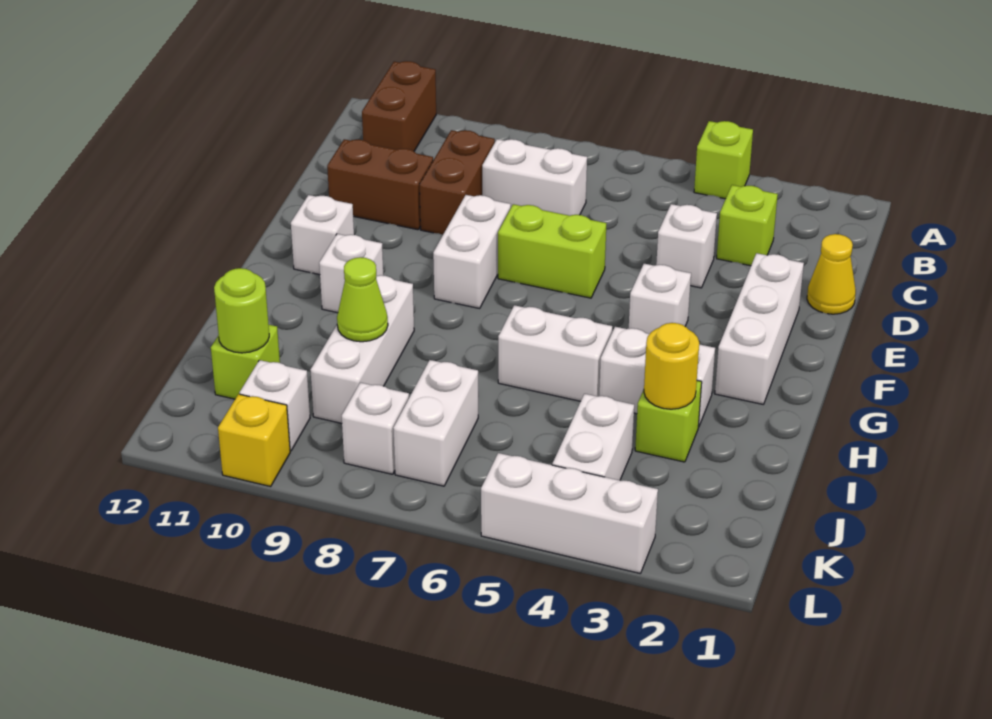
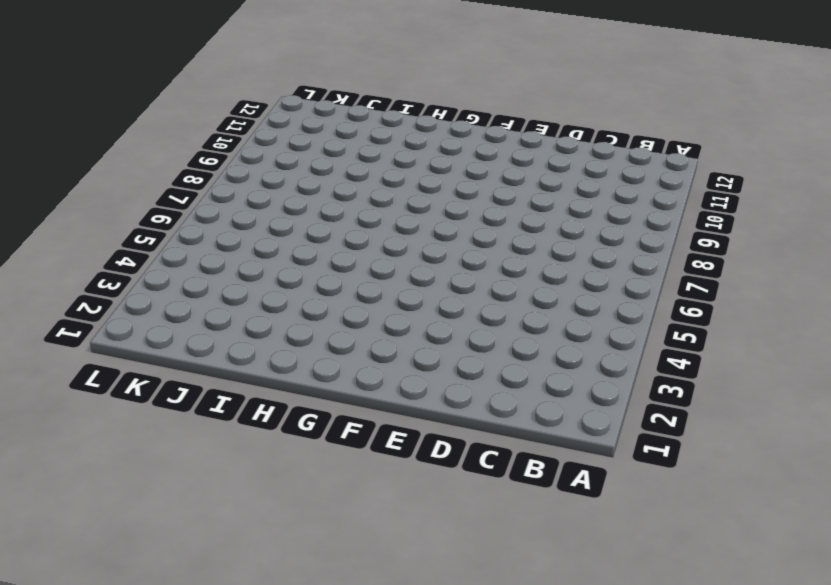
none -> lime brick A4 level 1
none -> brown brick A11:B11 level 1
none -> lime brick C3 level 1

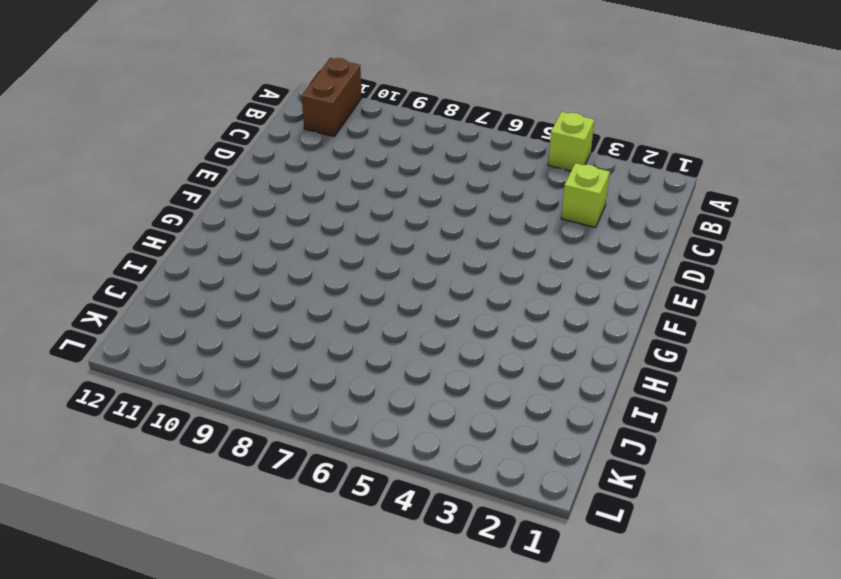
none -> white brick C7:C8 level 1
none -> brown brick C9:D9 level 1
none -> yellow cone D1 level 1

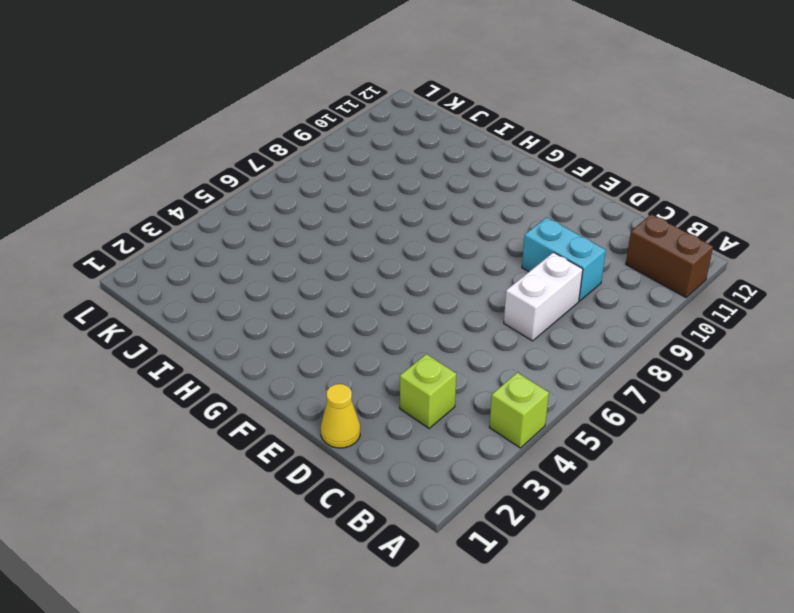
cyan brick C9:D9 level 1 -> brown brick C9:D9 level 1
none -> white brick D4 level 1
none -> brown brick D10:D11 level 1
none -> white brick E2:G2 level 1

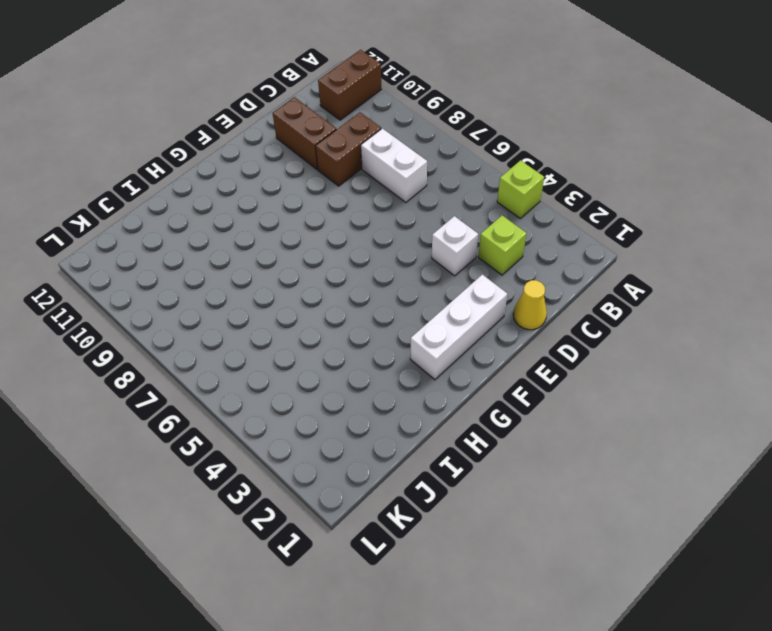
none -> lime brick E6:E7 level 1
none -> white brick E8:F8 level 1
none -> white brick F4 level 1

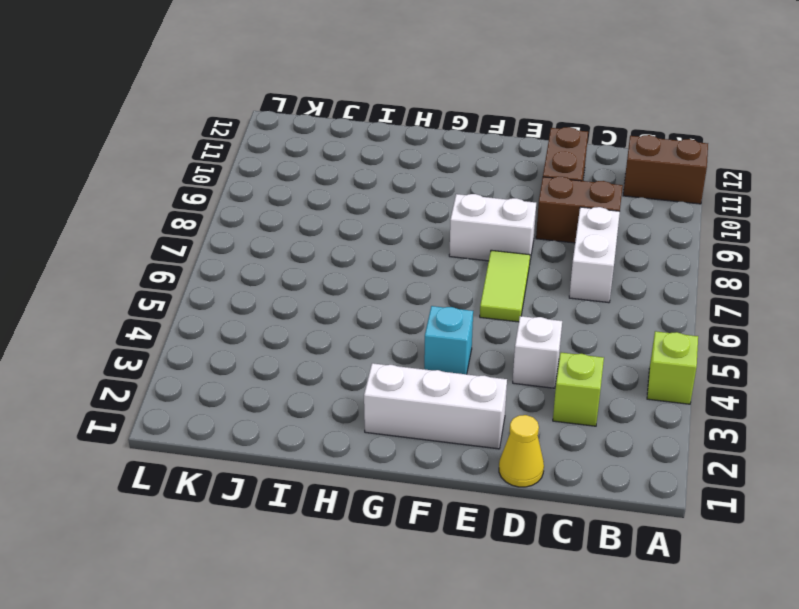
lime tile E6:E7 level 1 -> lime brick E6:E7 level 1
cyan brick F4 level 1 -> white brick F4 level 1
none -> white brick F11 level 1
none -> white brick G10 level 1
none -> white brick H3:H4 level 1

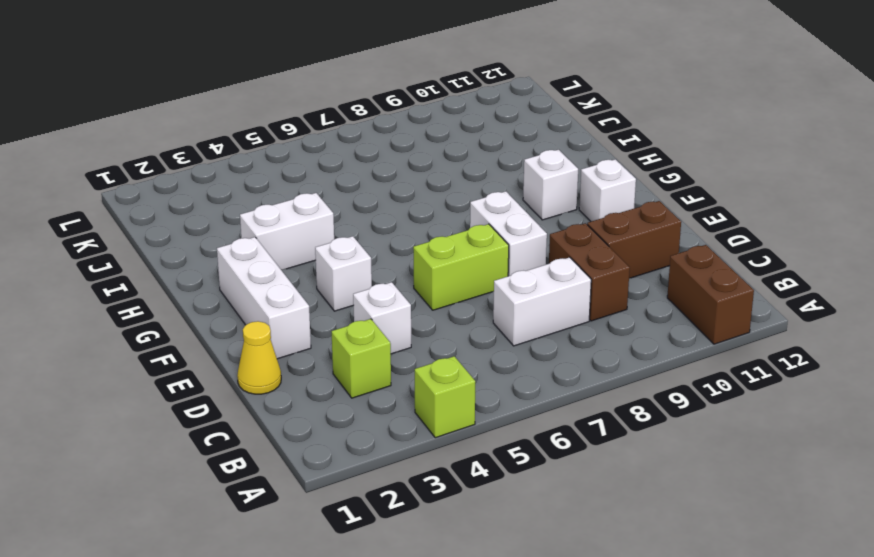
none -> white brick H5:H6 level 1
none -> white brick H9:J9 level 1
none -> lime brick I3 level 1

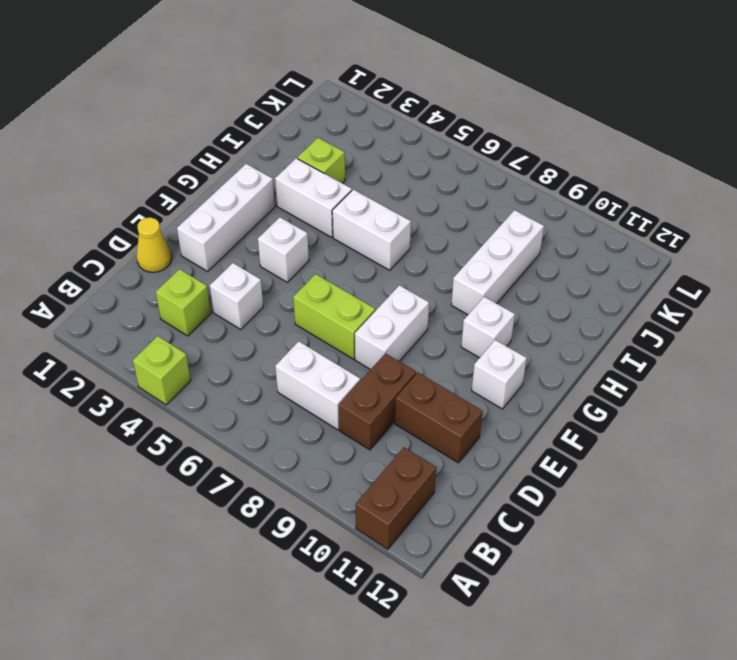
none -> white brick J4:K4 level 1
none -> white brick J7:K7 level 1
none -> lime brick J11 level 1

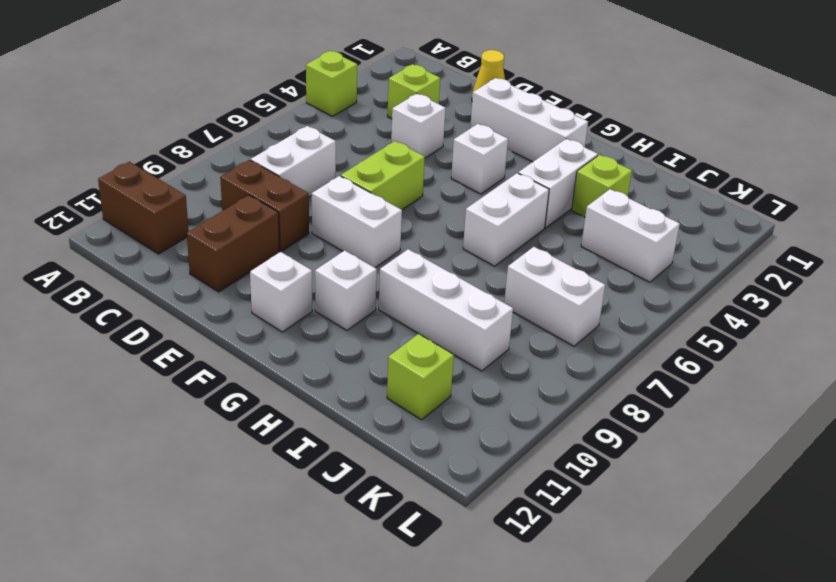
none -> white brick K8 level 1
none -> white brick K10 level 1
none -> white brick L3:L5 level 1

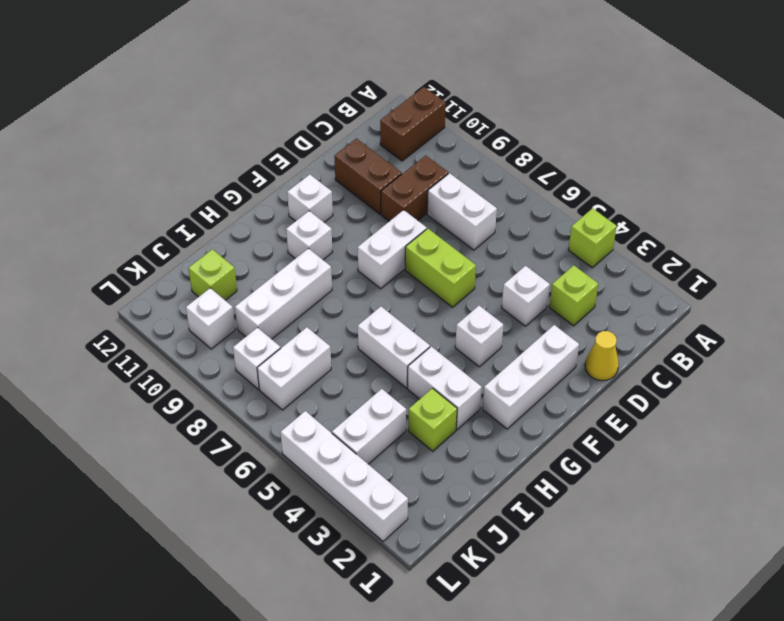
white brick L2:L5 level 1 -> white brick L3:L5 level 1
none -> yellow brick L10 level 1
none -> yellow round brick I3 level 2
none -> lime cone I9 level 2

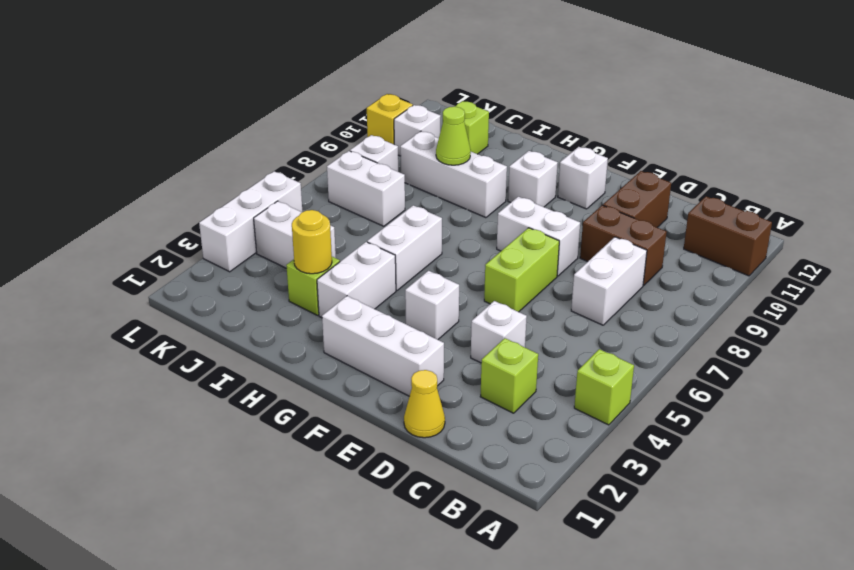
none -> lime round brick J11 level 2

